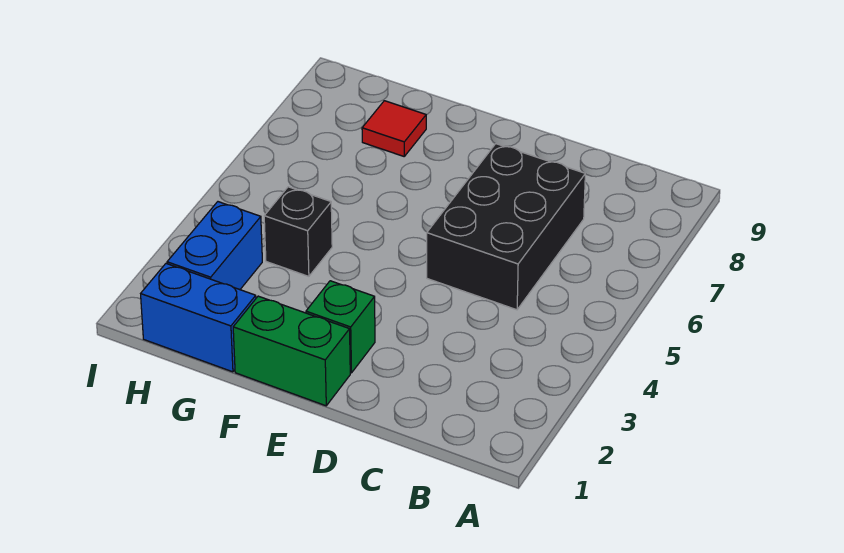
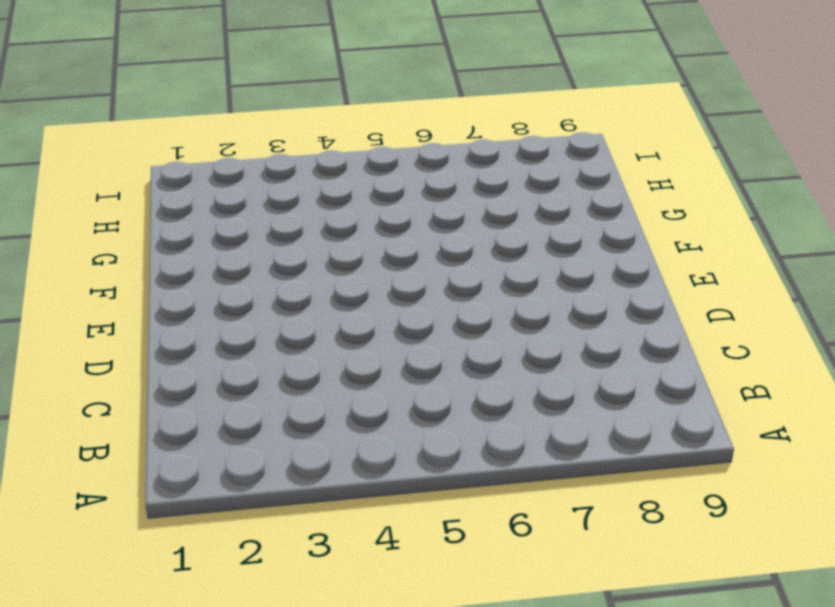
none -> black brick C5:D7 level 1
none -> green brick E1:F1 level 1

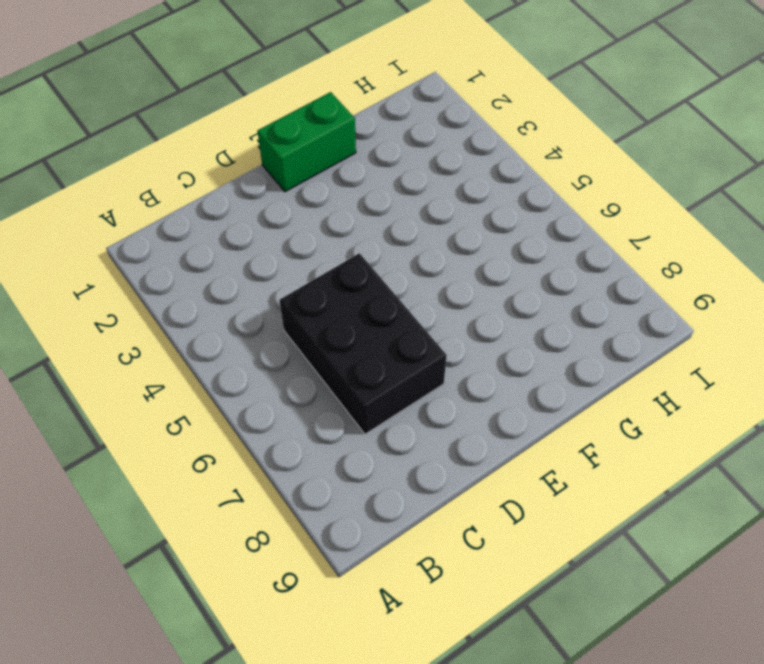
none -> green brick E2 level 1
none -> blue brick G1:H1 level 1

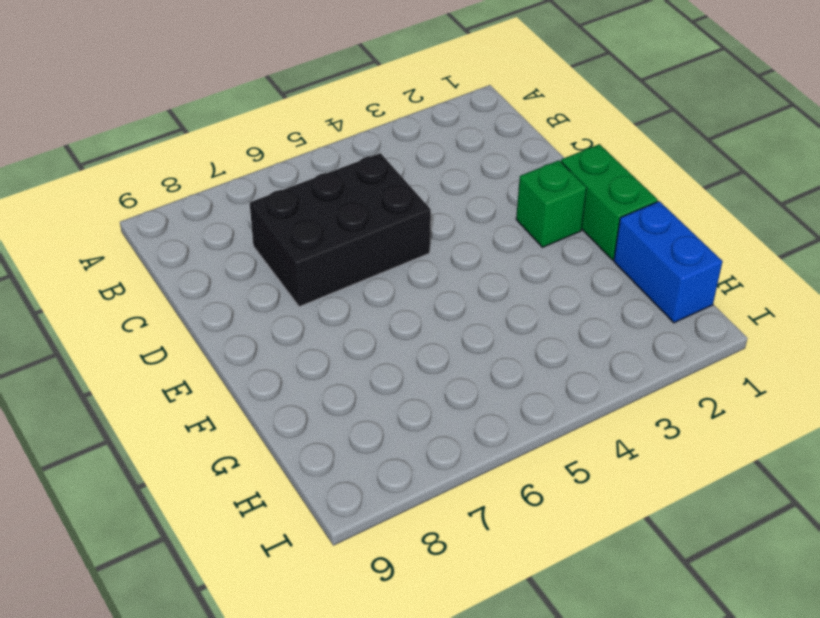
none -> black brick G4 level 1
none -> red tile G8 level 1

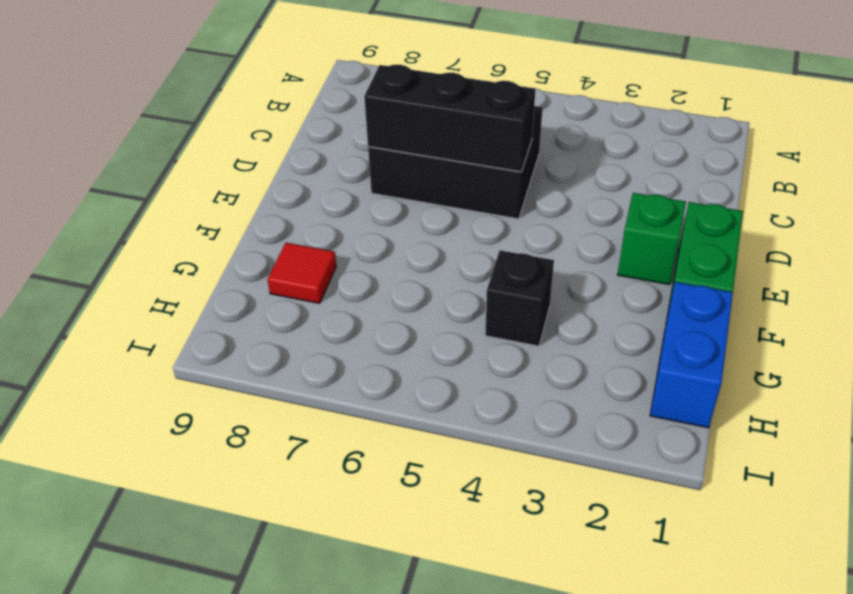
black brick D5:D7 level 2 -> none
none -> blue brick H2:H3 level 1

